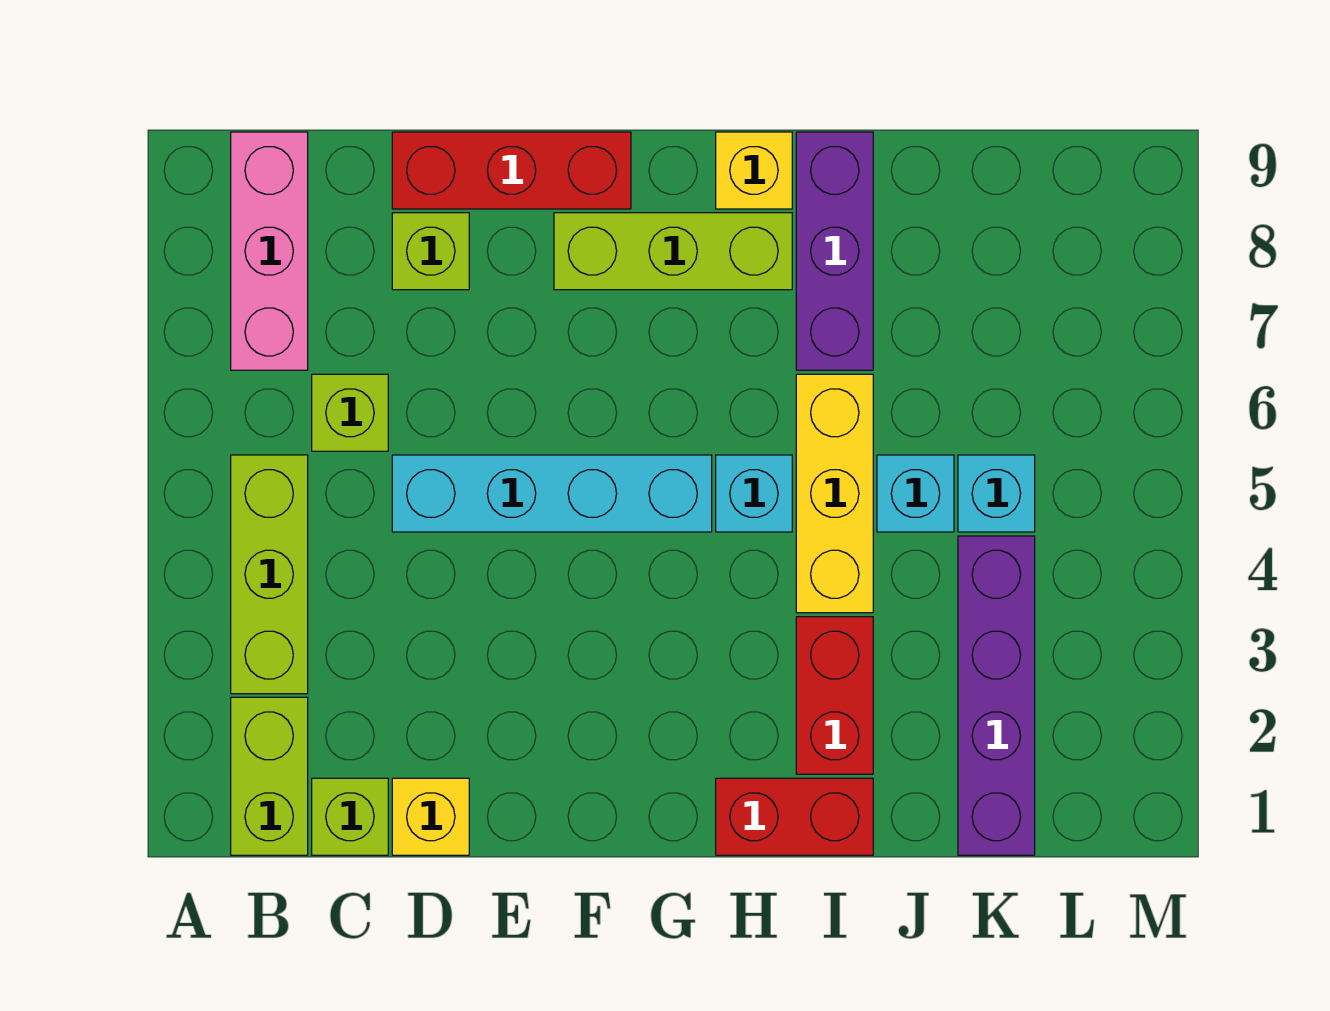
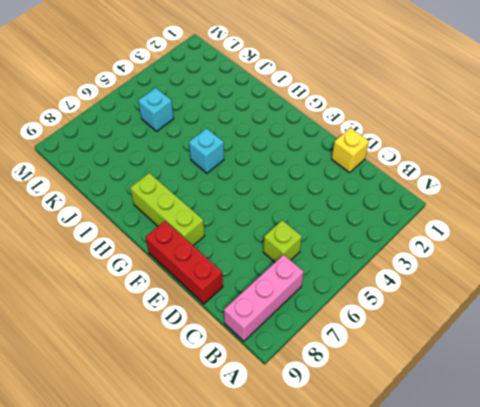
none -> lime brick B1:B2 level 1
none -> lime brick B3:B5 level 1
none -> lime brick C1 level 1

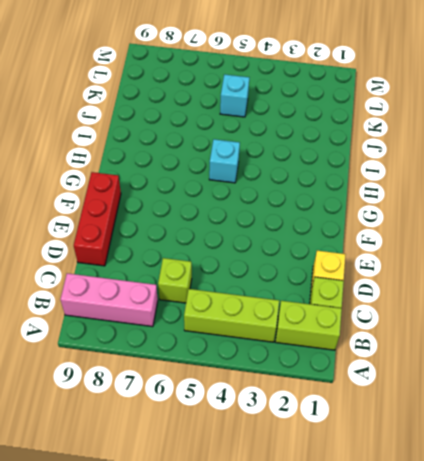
none -> cyan brick D5:G5 level 1
none -> lime brick D8 level 1
none -> lime brick F8:H8 level 1

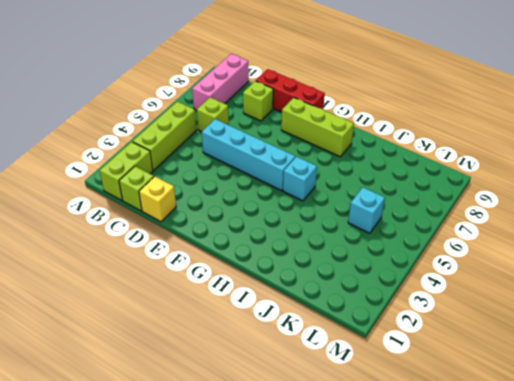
none -> red brick H1:I1 level 1
none -> yellow brick H9 level 1
none -> red brick I2:I3 level 1

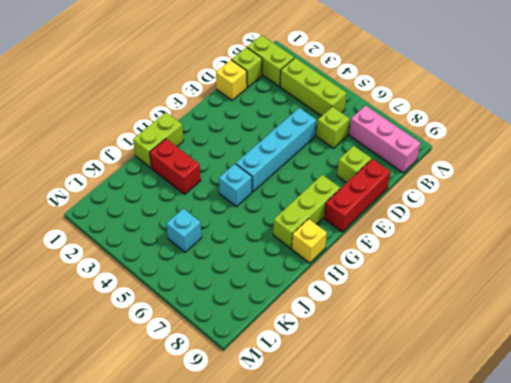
lime brick H1:I1 level 1 -> red brick H1:I1 level 1
none -> yellow brick I4:I6 level 1
none -> purple brick I7:I9 level 1
none -> cyan brick J5 level 1

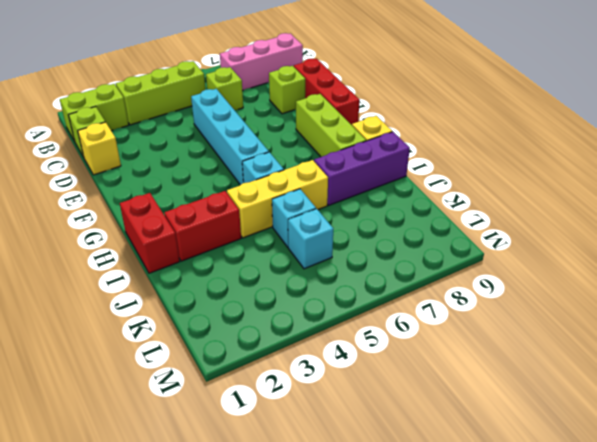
none -> purple brick K1:K4 level 1

